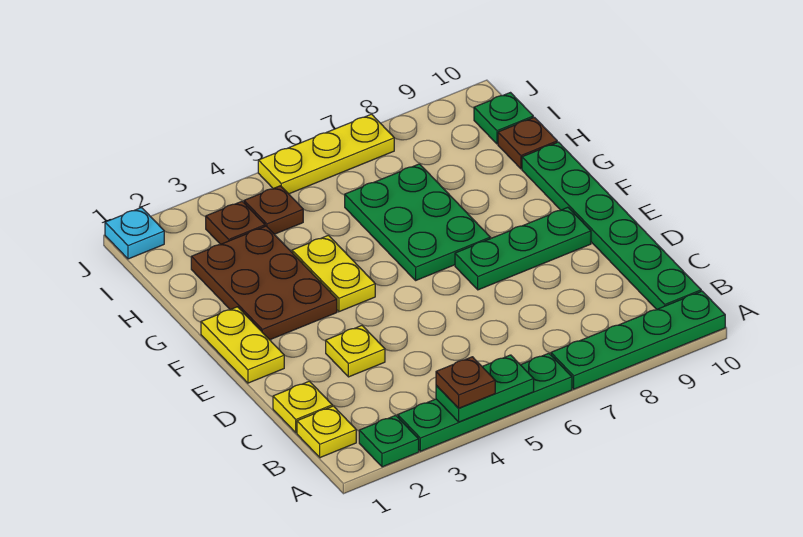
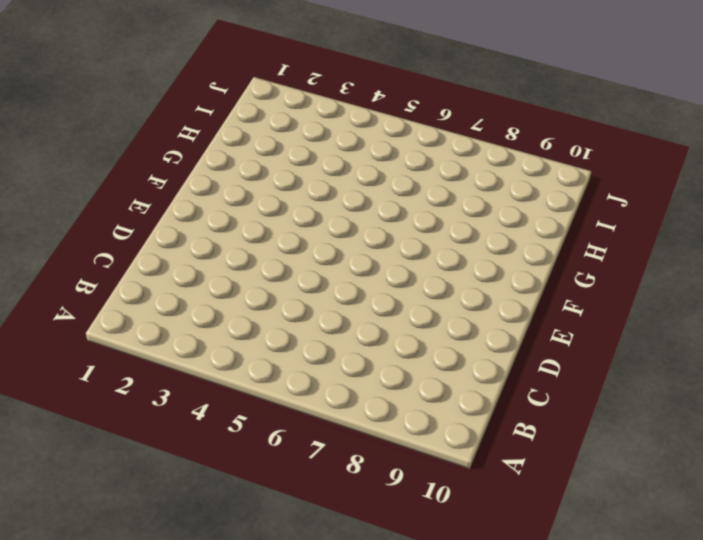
none -> green plate A2 level 1
none -> green plate A3:A6 level 1
none -> green plate A7:A10 level 1

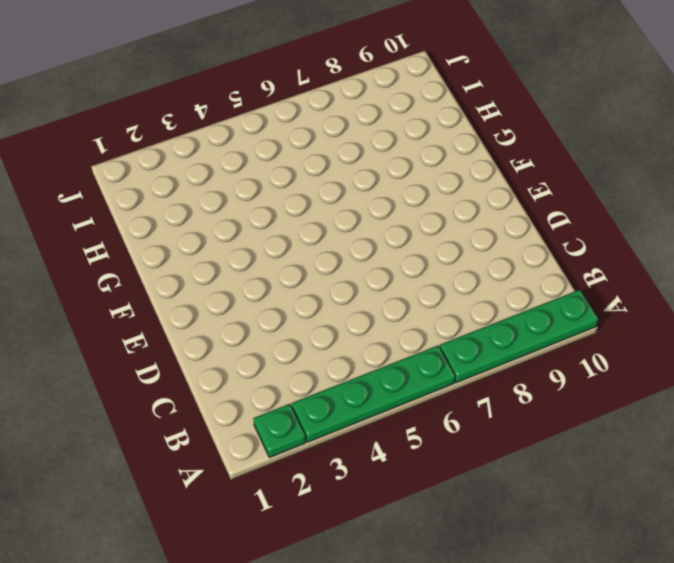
none -> yellow plate B1 level 1
none -> green plate B10:G10 level 1
none -> yellow plate C1 level 1

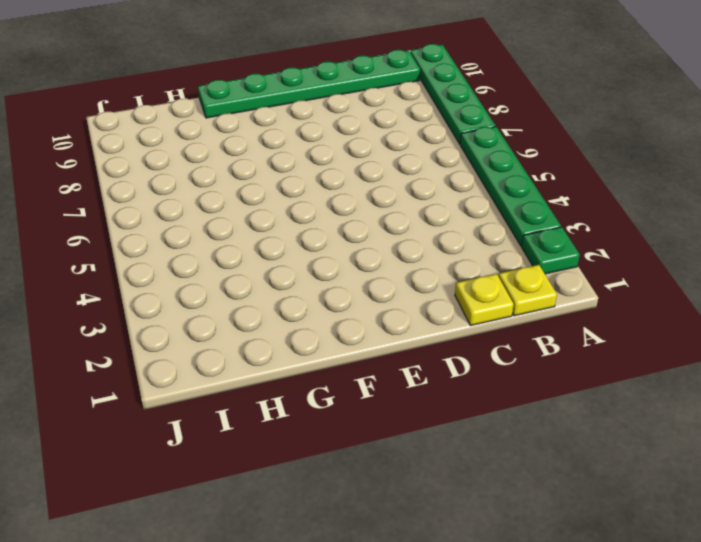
none -> yellow plate D3 level 1
none -> yellow plate E1:F1 level 1
none -> green plate E7:E9 level 1

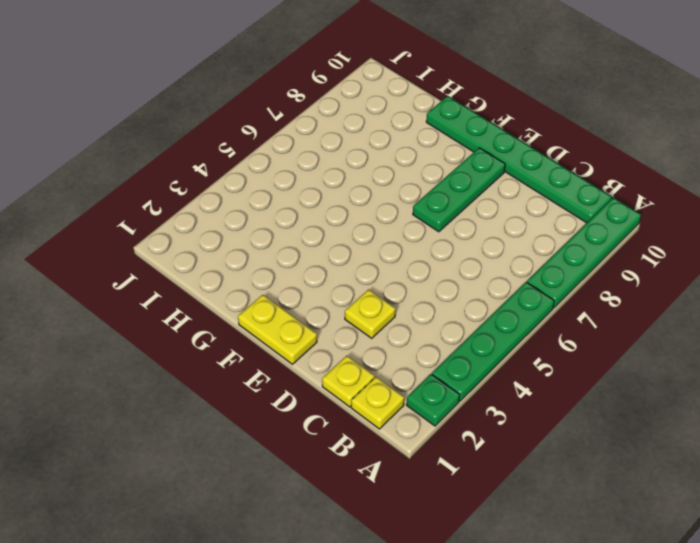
none -> brown plate F2:H3 level 1
none -> yellow plate F4:G4 level 1
none -> green plate F6:H7 level 1

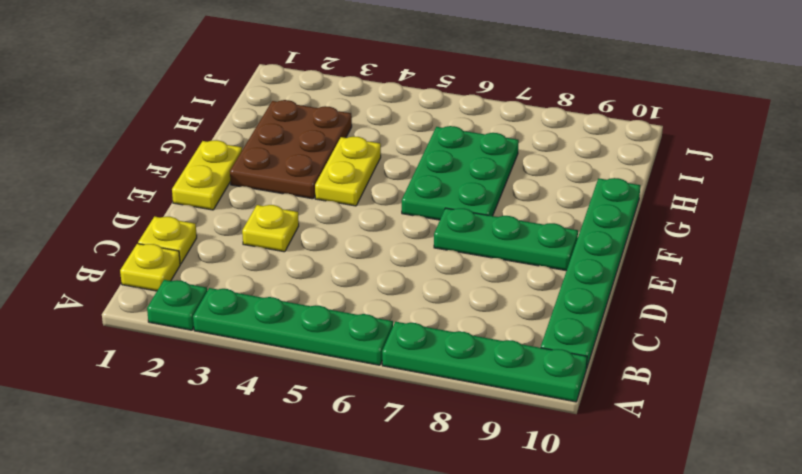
none -> brown plate H10 level 1
none -> brown plate I3 level 1
none -> brown plate I4 level 1

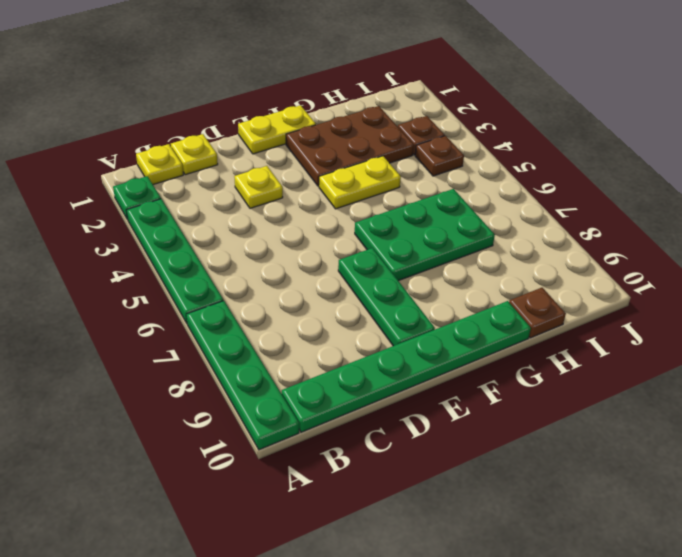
none -> green plate I10 level 1
none -> cyan plate J1 level 1
none -> yellow plate J5:J7 level 1

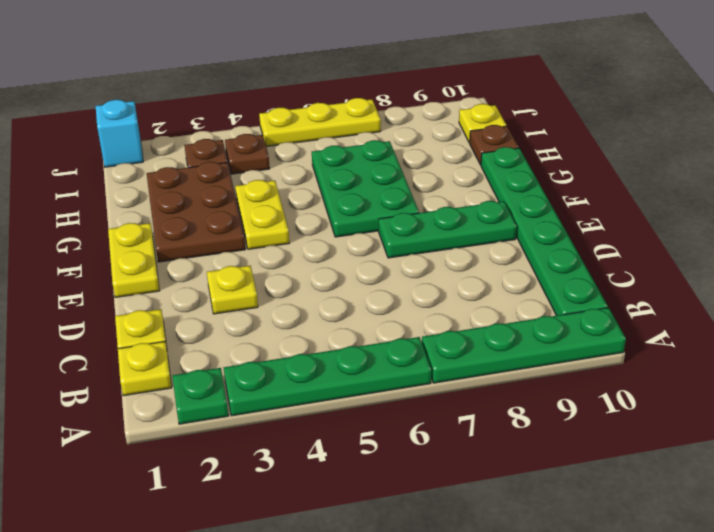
yellow plate I10 level 1 -> green plate I10 level 1
cyan brick J1 level 1 -> cyan plate J1 level 1
none -> green plate A4:A5 level 2
none -> brown plate A4 level 3

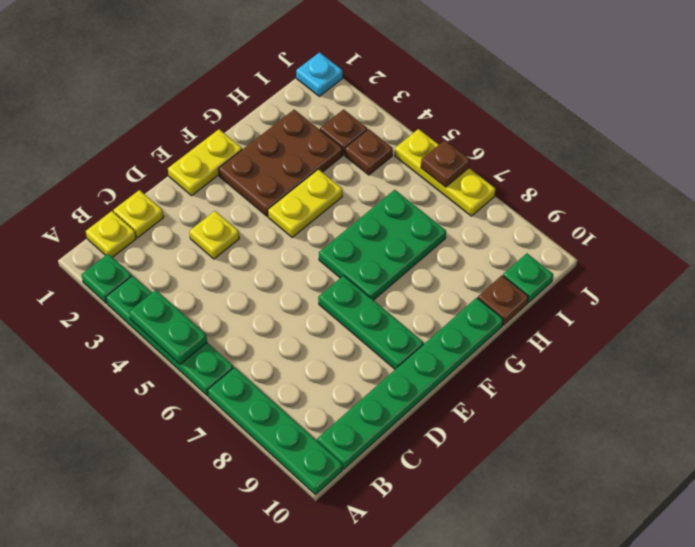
brown plate J6 level 2 -> brown plate A4 level 3

